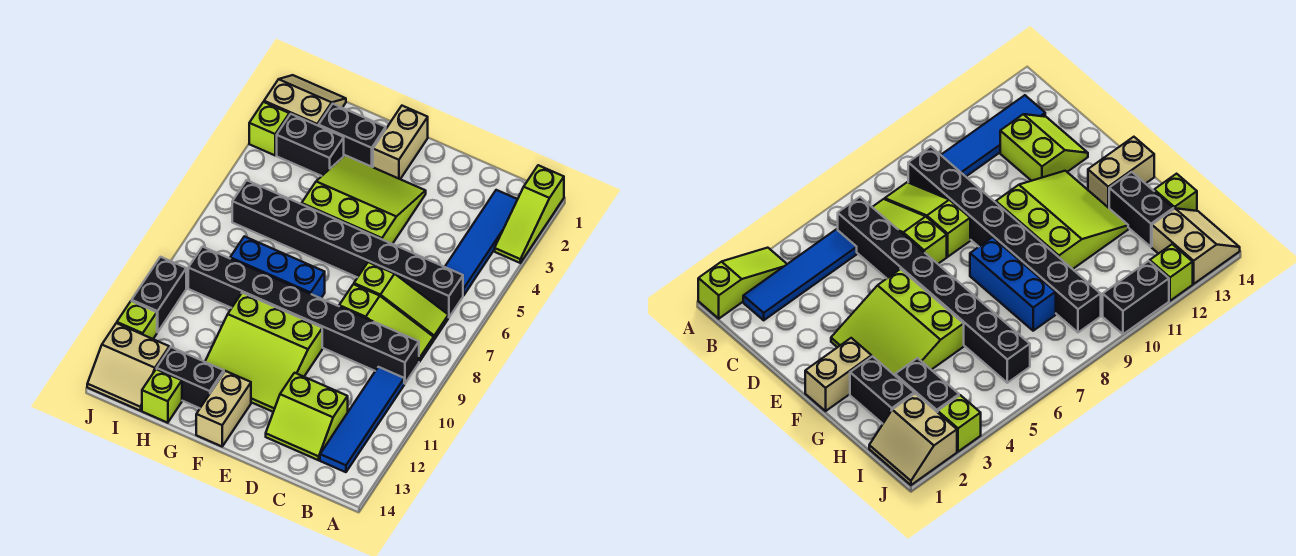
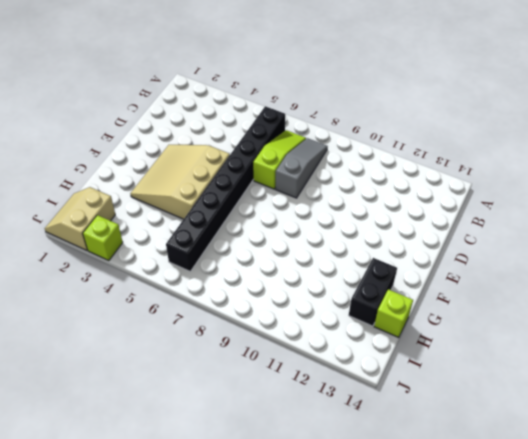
grey slope B8:D8 level 1 top D -> lime slope B8:D8 level 1 top D
tan slope E3:G5 level 1 top 5 -> lime slope E3:G5 level 1 top 5
none -> lime slope A1:A3 level 1 top 1
none -> blue tile B2:B5 level 1
none -> black brick B9:I9 level 1

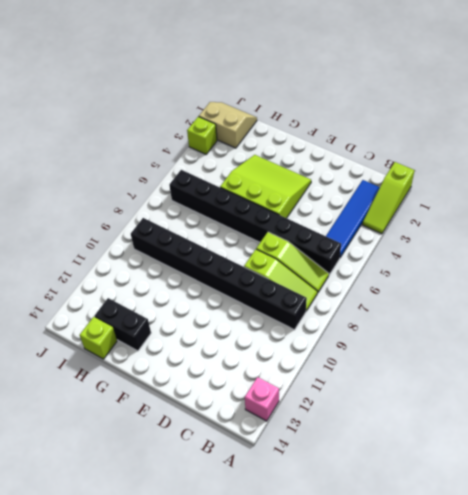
pink brick A13 level 1 -> none
none -> blue tile B10:B13 level 1
none -> lime slope C12:D13 level 1 top 12
none -> lime slope E10:G12 level 1 top 10

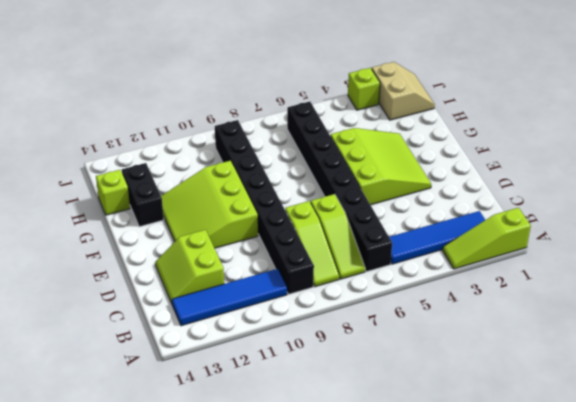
none -> tan brick F1:F2 level 1
none -> blue brick F8:H8 level 1
none -> tan brick F13:F14 level 1

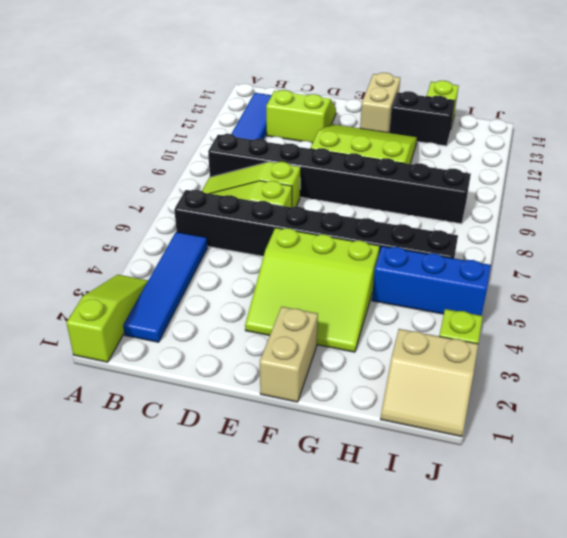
blue brick H5:J5 level 1 -> blue brick F8:H8 level 1
none -> black brick G2:H2 level 1
none -> black brick H3:I3 level 1
none -> tan slope I13:J14 level 1 top 13

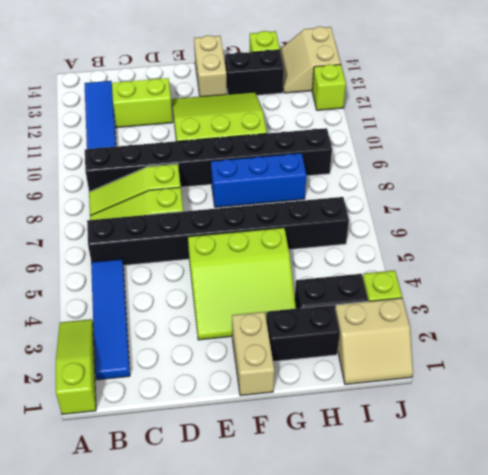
tan slope I13:J14 level 1 top J -> tan slope I13:J14 level 1 top 13
none -> black brick J10:J11 level 1

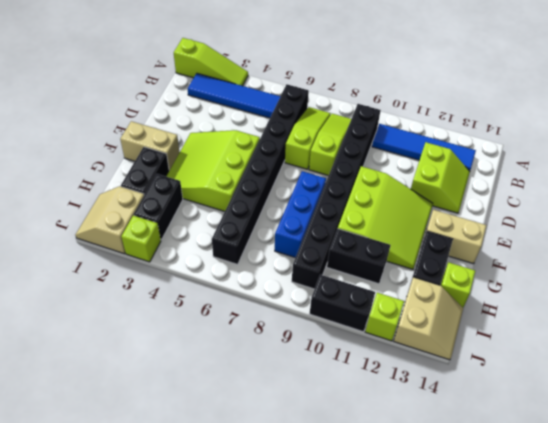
black brick H10:H11 level 1 -> none

